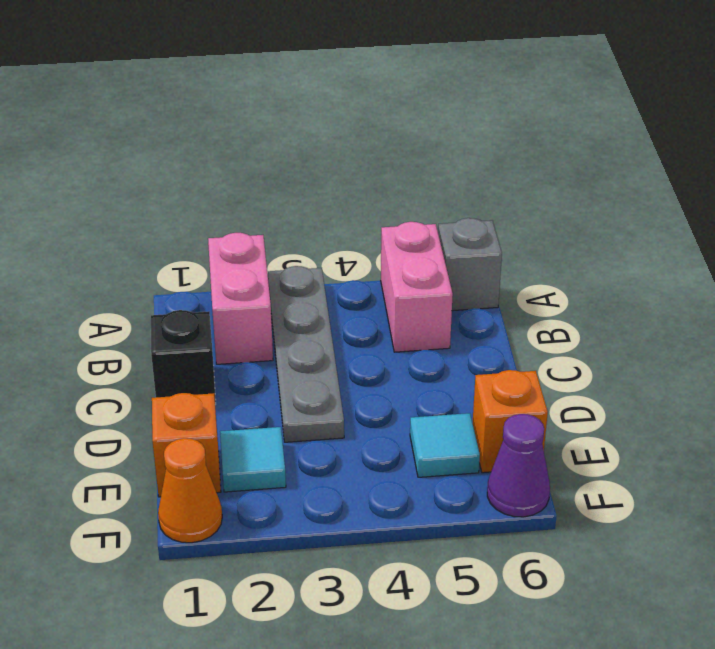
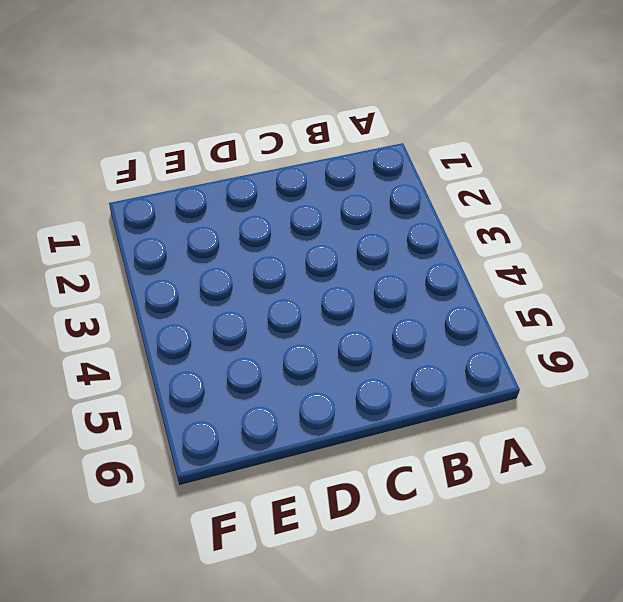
none -> pink brick A2:B2 level 1
none -> grey plate A3:D3 level 1

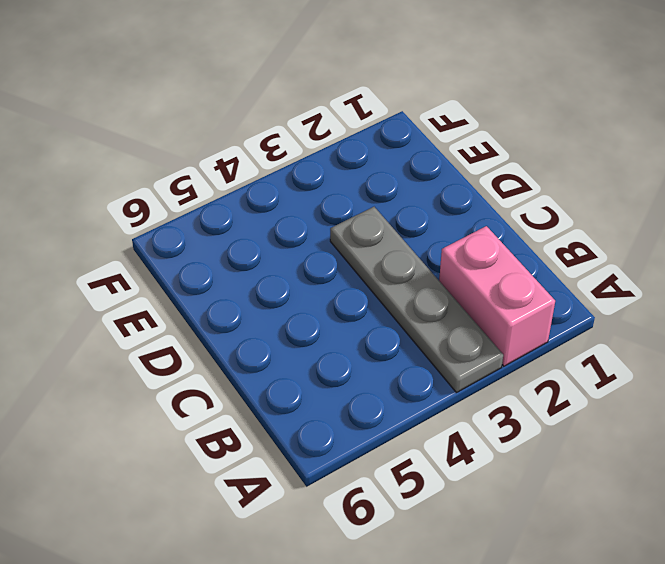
none -> pink brick A5:B5 level 1
none -> grey brick A6 level 1

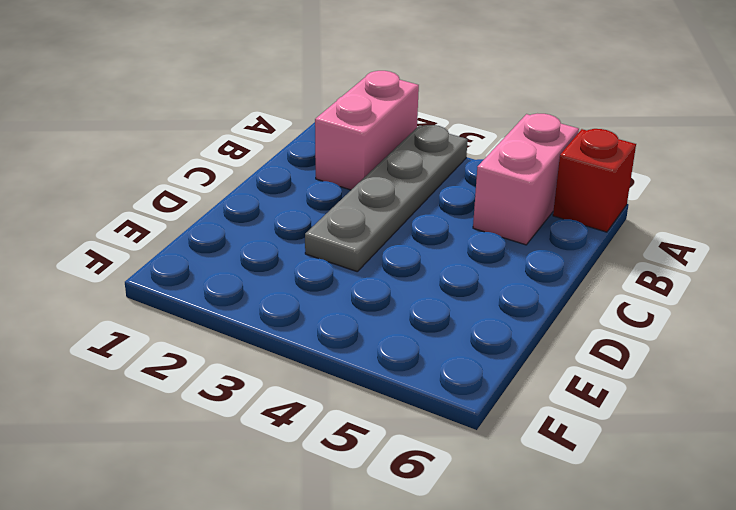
red brick A6 level 1 -> grey brick A6 level 1
none -> black brick C1 level 1
none -> orange brick E1 level 1

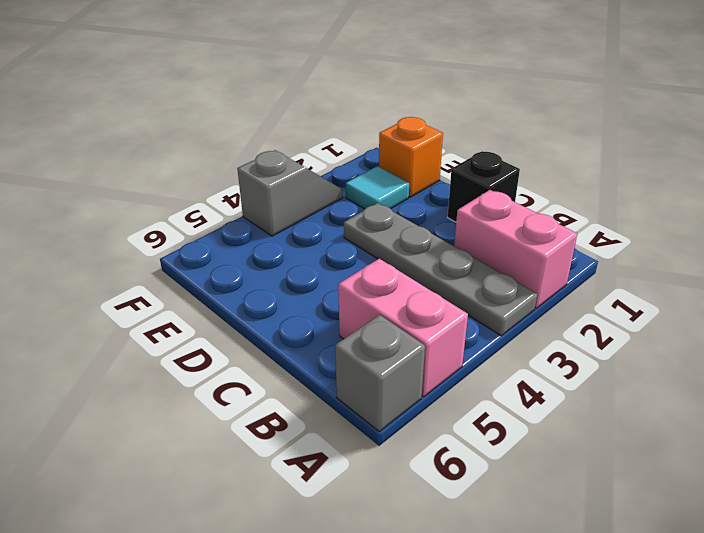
grey slope F3:F4 level 1 top 4 -> none
none -> cyan tile E5 level 1
none -> orange brick E6 level 1

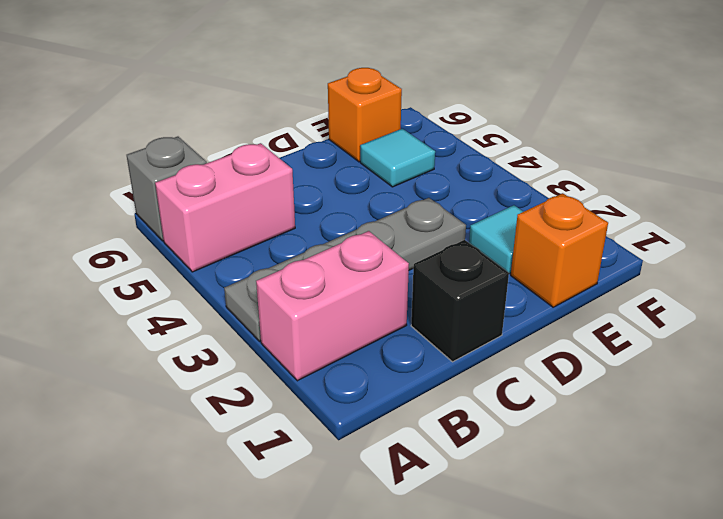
none -> orange cone F1 level 1
none -> purple cone F6 level 1

